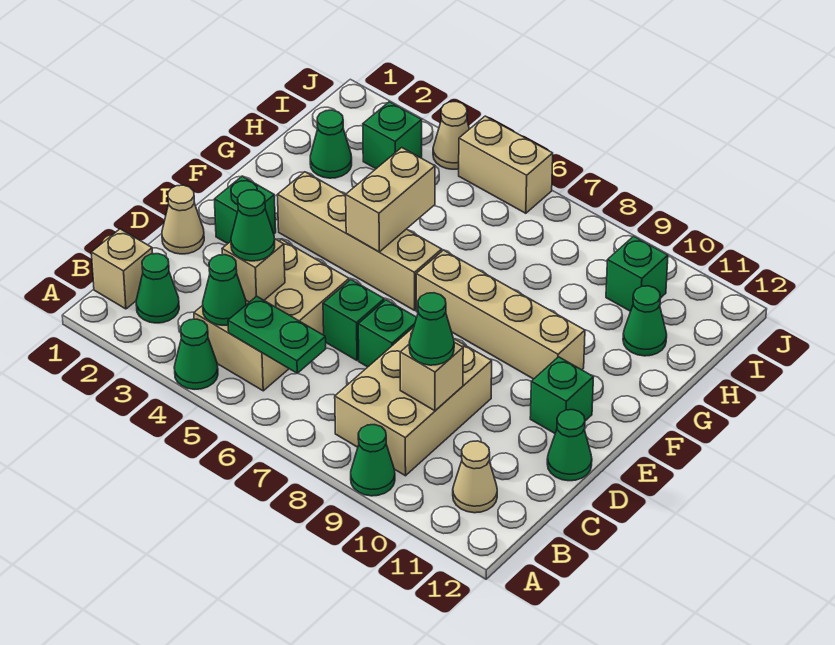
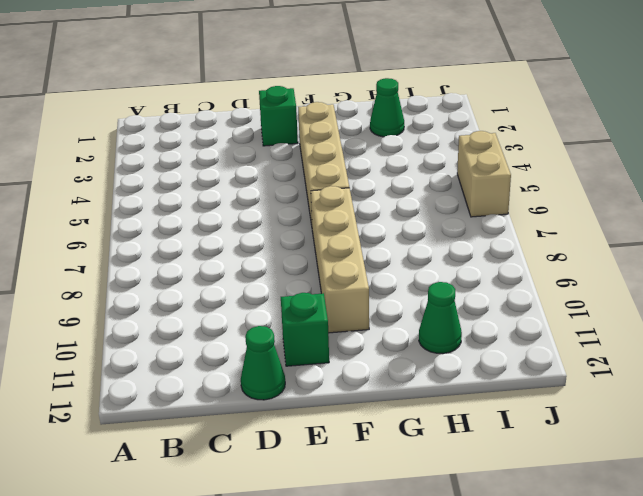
none -> green cone A4 level 1
none -> green cone A9 level 1
none -> tan brick B1 level 1

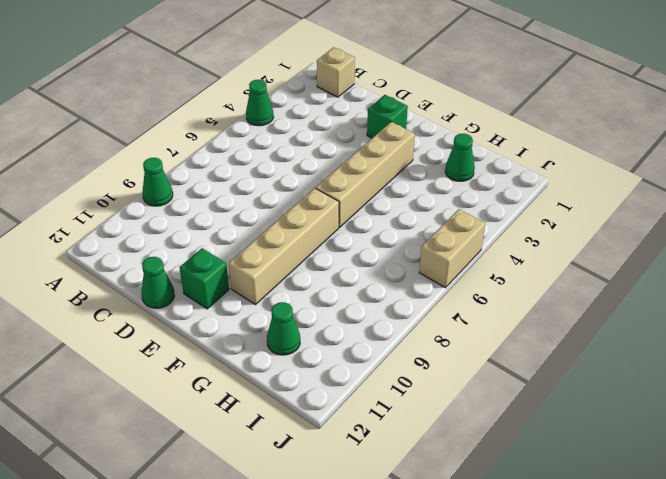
none -> green cone B2 level 1
none -> tan brick B4:D5 level 1
none -> tan brick B8:D9 level 1

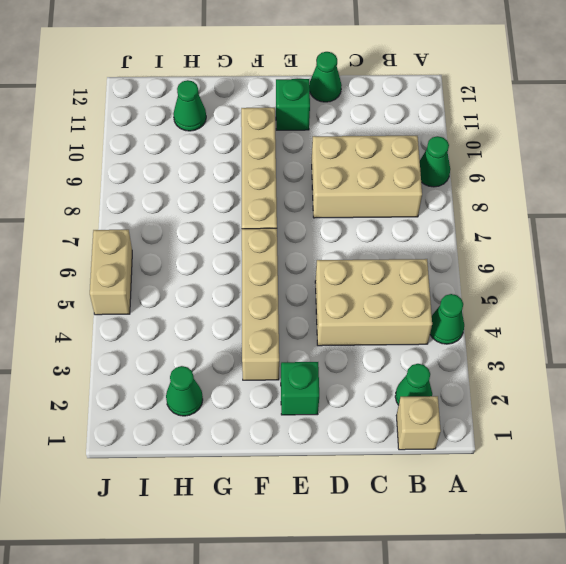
none -> tan cone B11 level 1
none -> tan cone D1 level 1
none -> green brick D6 level 1

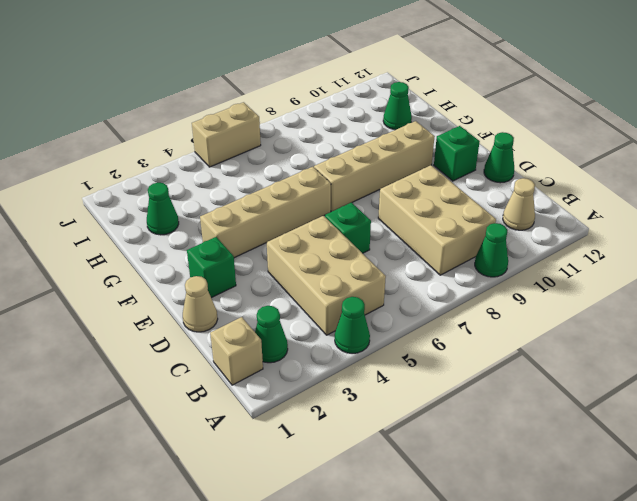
none -> green brick D7 level 1
none -> green brick I3 level 1
none -> green brick I10 level 1

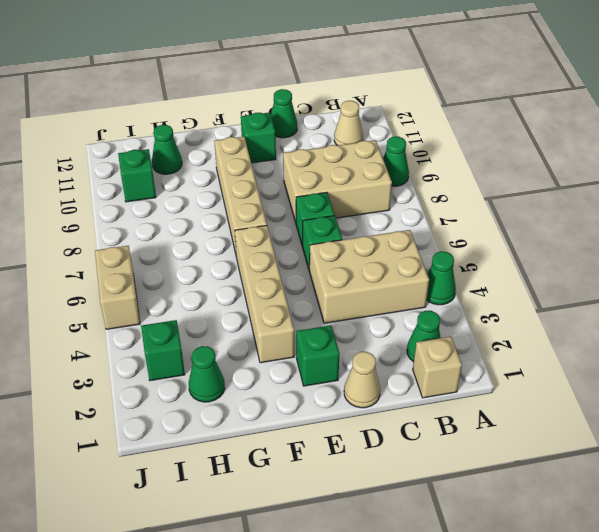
none -> tan cone J4 level 1
none -> green cone B4 level 2
none -> green plate B5:B6 level 2

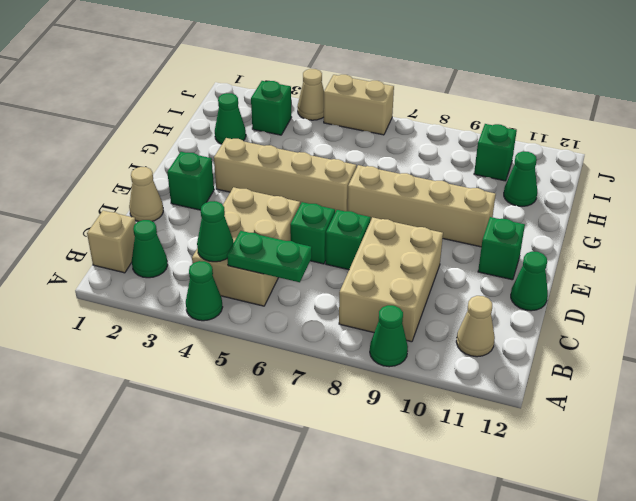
none -> tan brick C4 level 2
none -> tan brick C9 level 2
none -> tan brick F5:G5 level 2

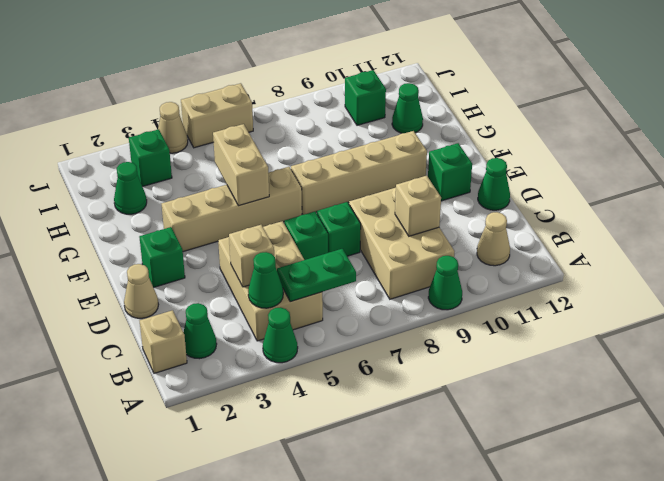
none -> green cone C4 level 3
none -> green cone C9 level 3

